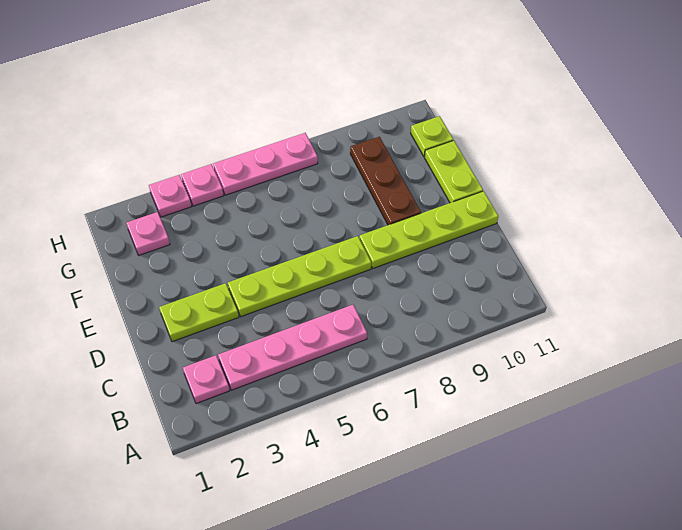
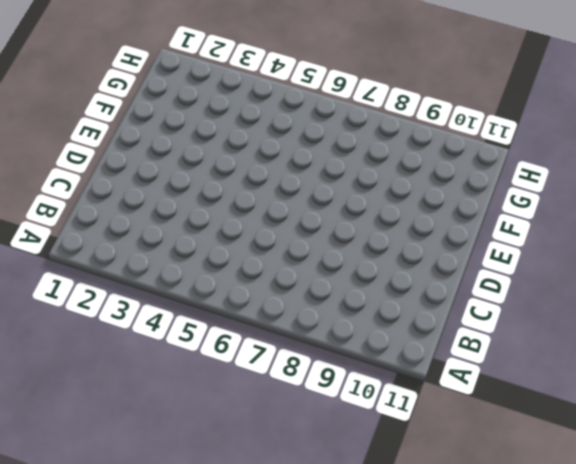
none -> pink plate B2 level 1
none -> pink plate B3:B6 level 1
none -> lime plate D2:D3 level 1

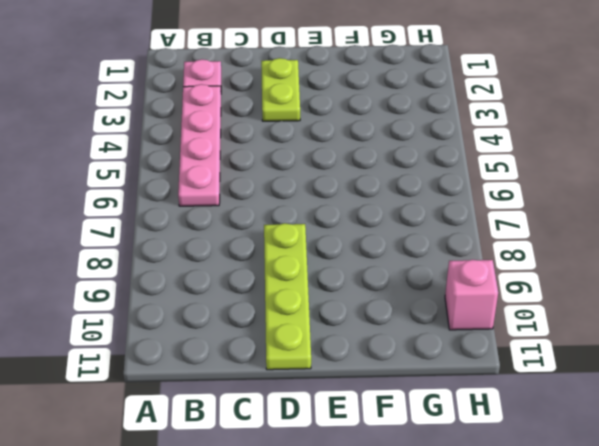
pink brick H10 level 1 -> none
none -> lime plate D4:D7 level 1
none -> brown plate E9:G9 level 1
none -> lime plate E11:F11 level 1

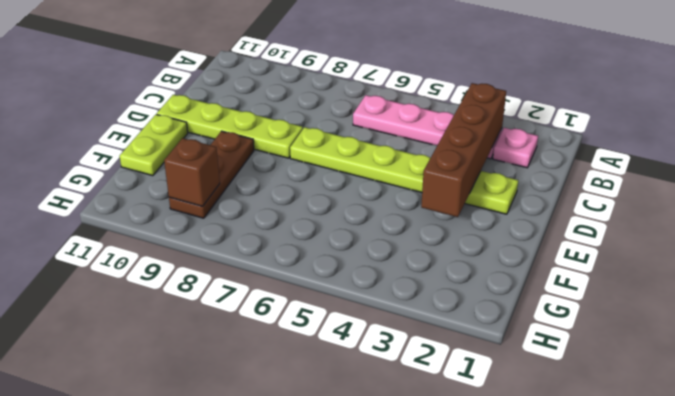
brown brick B3:E3 level 2 -> none
brown brick G9 level 2 -> none
none -> pink plate G2 level 1
none -> lime plate G11 level 1
none -> pink plate H3 level 1

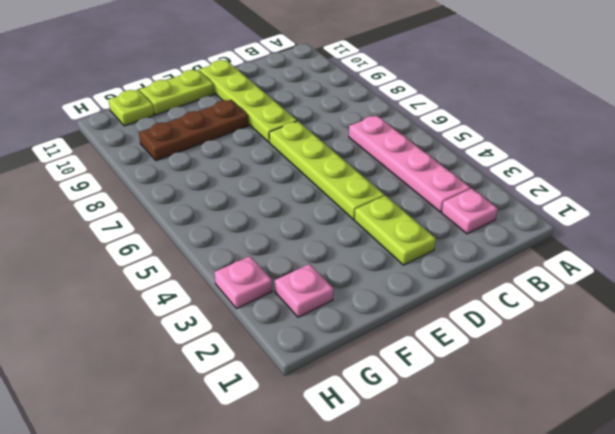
none -> pink plate H4 level 1
none -> pink plate H5:H7 level 1

